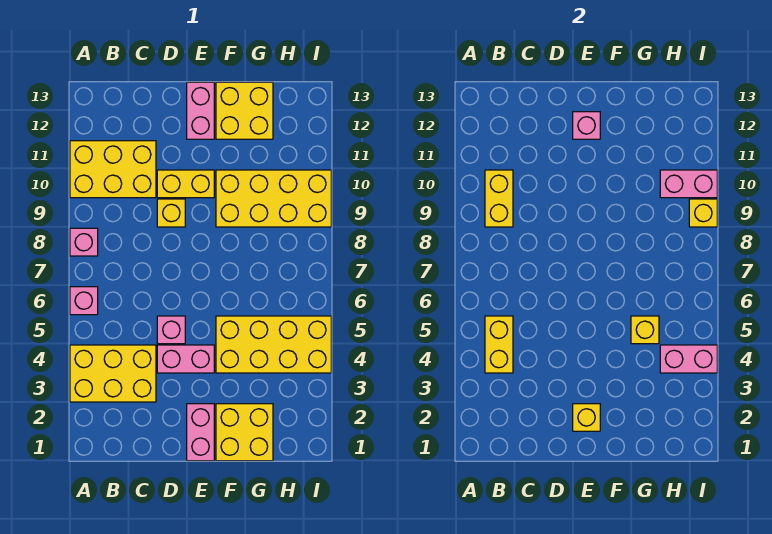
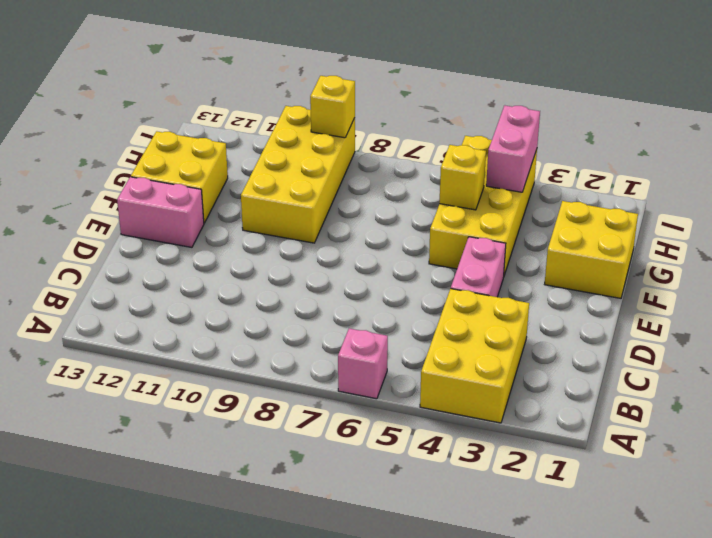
none -> pink brick A8 level 1
none -> yellow brick A10:C11 level 1
none -> pink brick D5 level 1

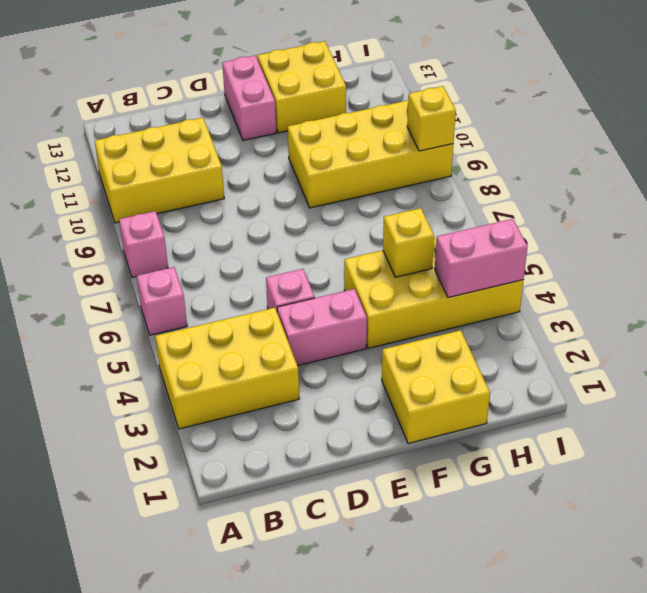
none -> yellow brick D9 level 1
none -> yellow brick D10:E10 level 1
none -> pink brick E1:E2 level 1

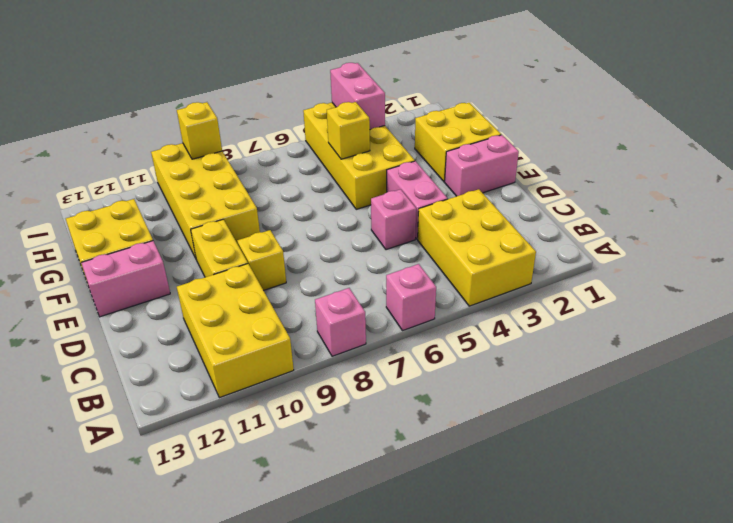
none -> yellow brick B4:B5 level 2
none -> yellow brick B9:B10 level 2
none -> yellow brick E2 level 2

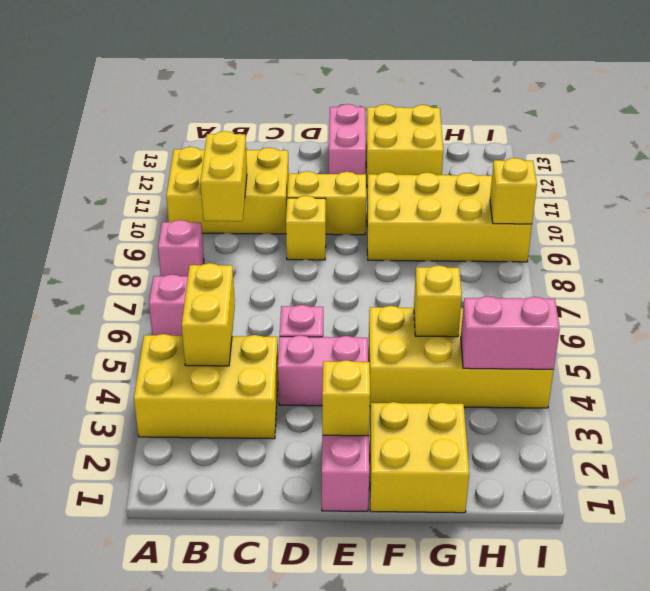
none -> pink brick E12 level 2
none -> pink brick H10:I10 level 2

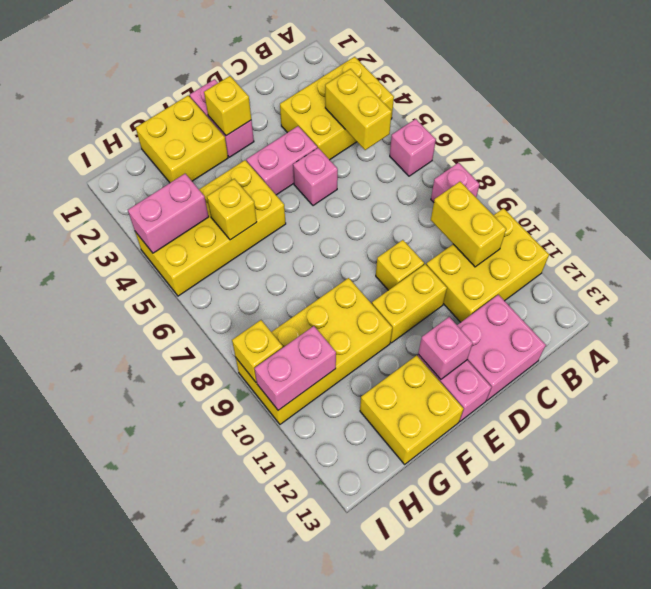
pink brick C12:D13 level 1 -> none

